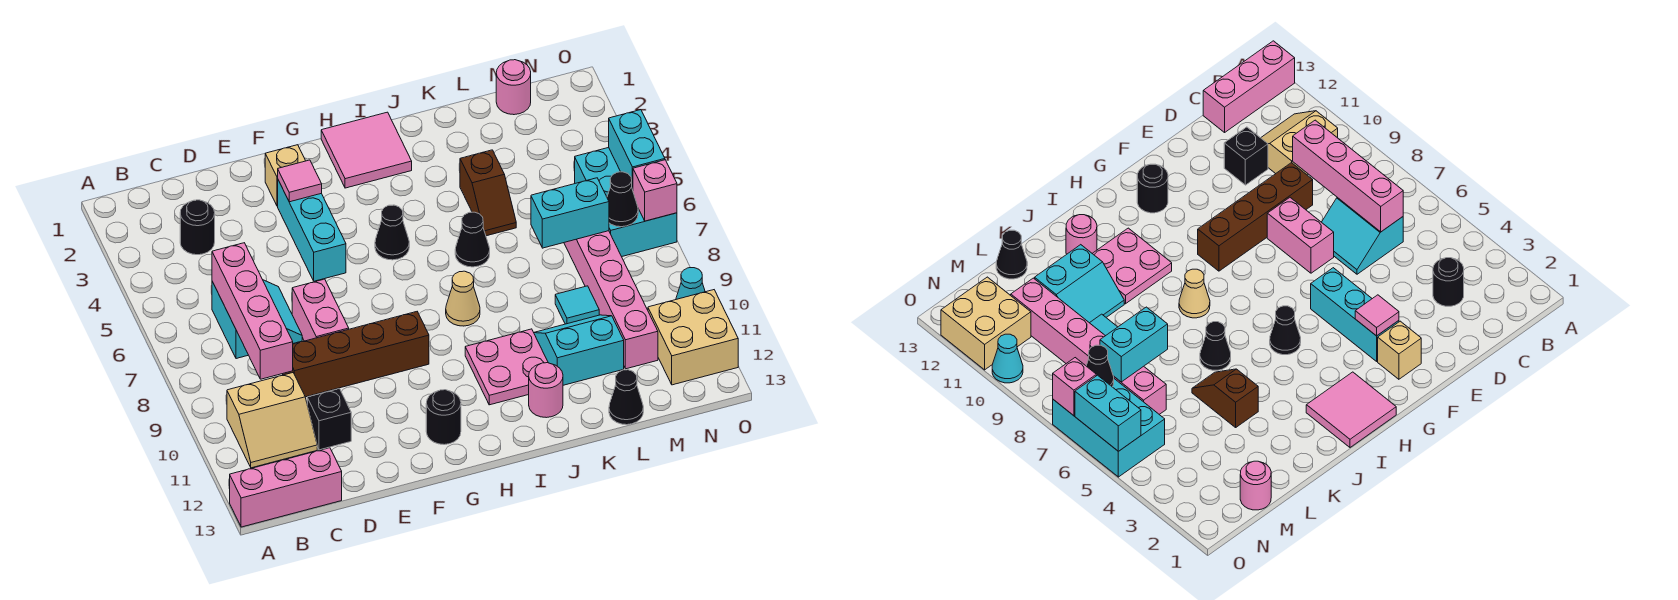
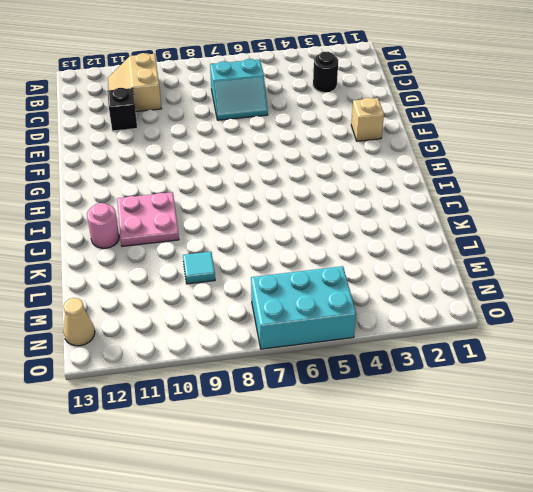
tan cone N13 level 1 -> tan cone I8 level 1
none -> pink brick A13:C13 level 1
none -> brown brick D9:G9 level 1
none -> pink brick E7:E8 level 1
none -> cyan brick F3:F5 level 1

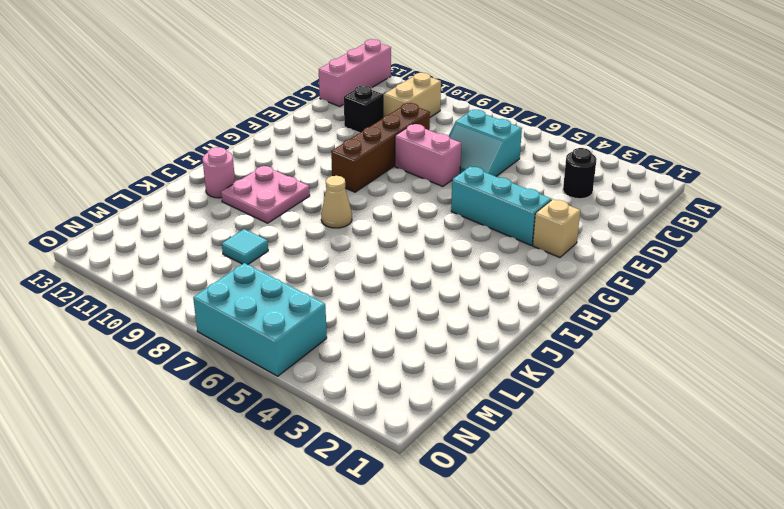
none -> black round brick G12 level 1
none -> pink tile H1:I2 level 1
none -> black cone H5 level 1
none -> black cone J6 level 1

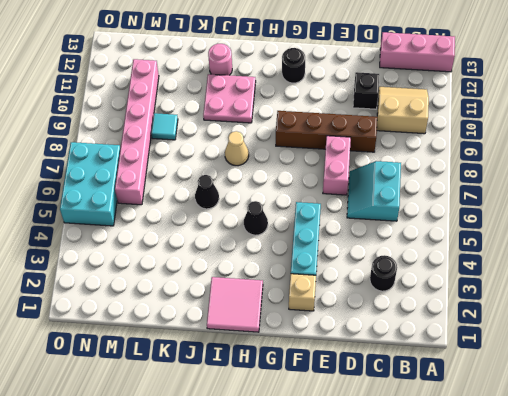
none -> brown slope K4:K5 level 1 top 4
none -> cyan slope K10:L11 level 1 top 11
none -> black cone L13 level 1
none -> pink round brick M1 level 1

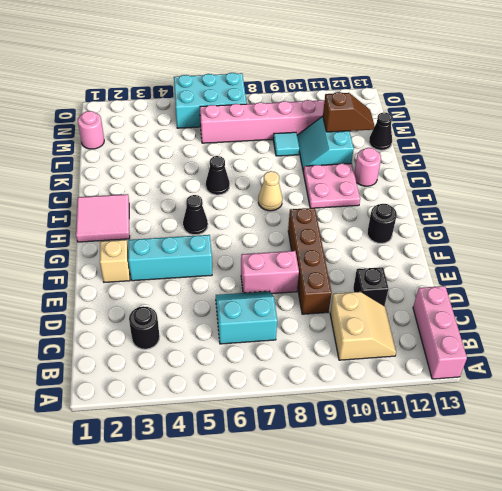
brown slope L11:L12 level 2 top 11 -> brown slope K4:K5 level 1 top 4
none -> tan brick N11:O12 level 1
none -> cyan cone O10 level 1
none -> pink brick C6:C9 level 2
none -> pink tile F3 level 2

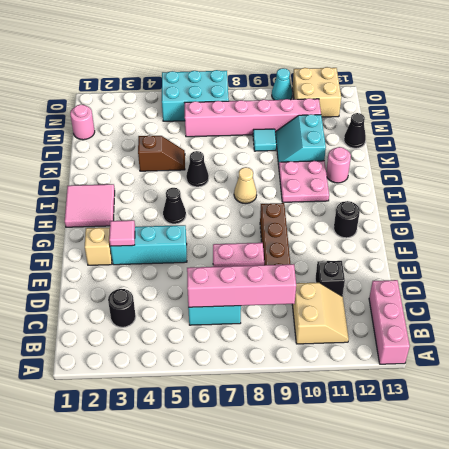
none -> cyan brick L7:M7 level 2
none -> black cone N7 level 2
none -> cyan brick O5:O6 level 2
none -> pink brick O7 level 2

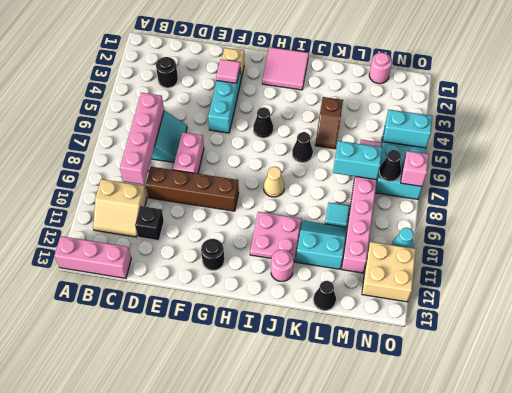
cyan brick N5:O5 level 2 -> cyan brick O5:O6 level 2

